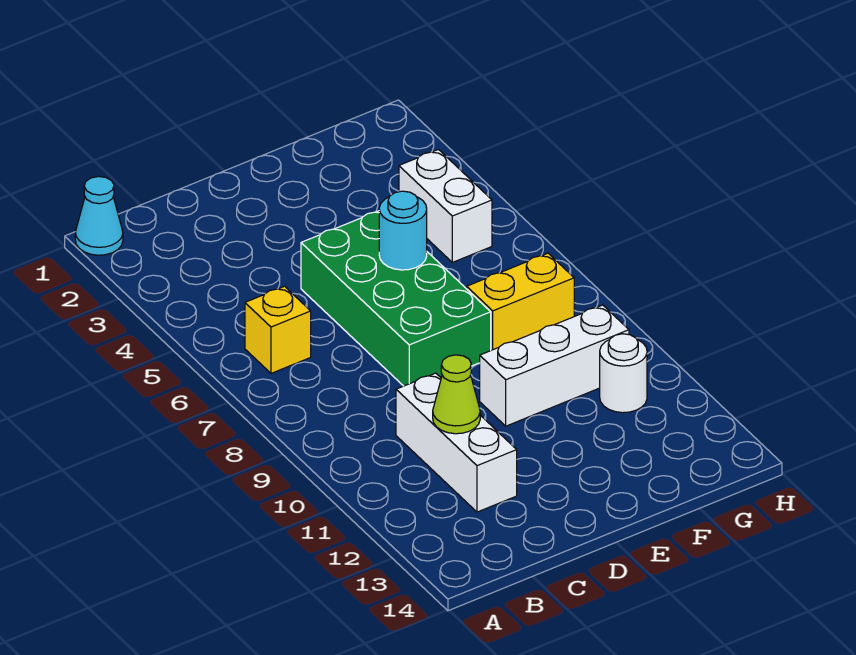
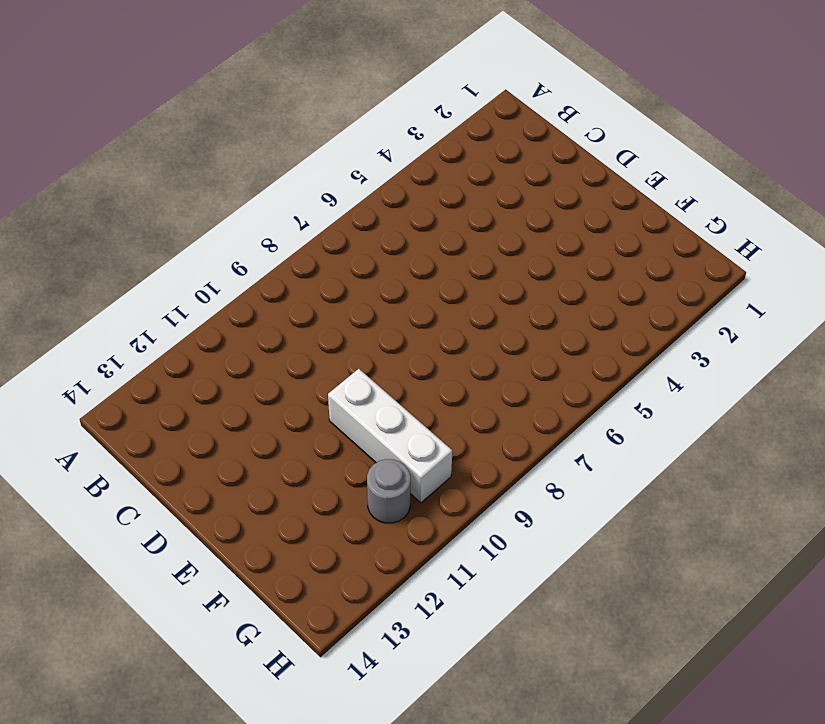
grey round brick G11 level 1 -> white round brick G11 level 1
none -> cyan cone A1 level 1
none -> yellow brick B6 level 1

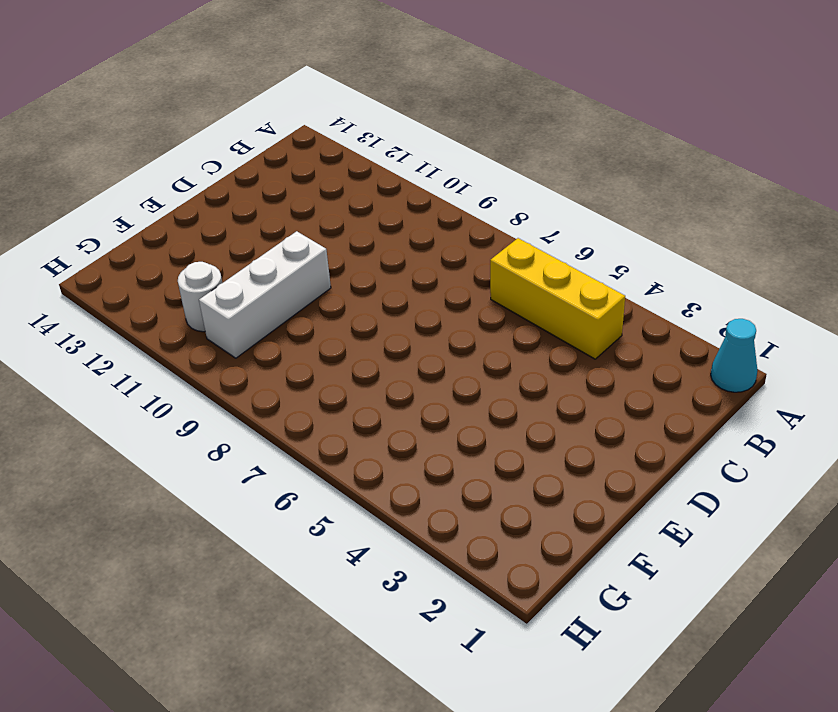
yellow brick B4:B6 level 1 -> yellow brick B6 level 1
none -> white brick C10:C12 level 1
none -> green brick D5:E8 level 1

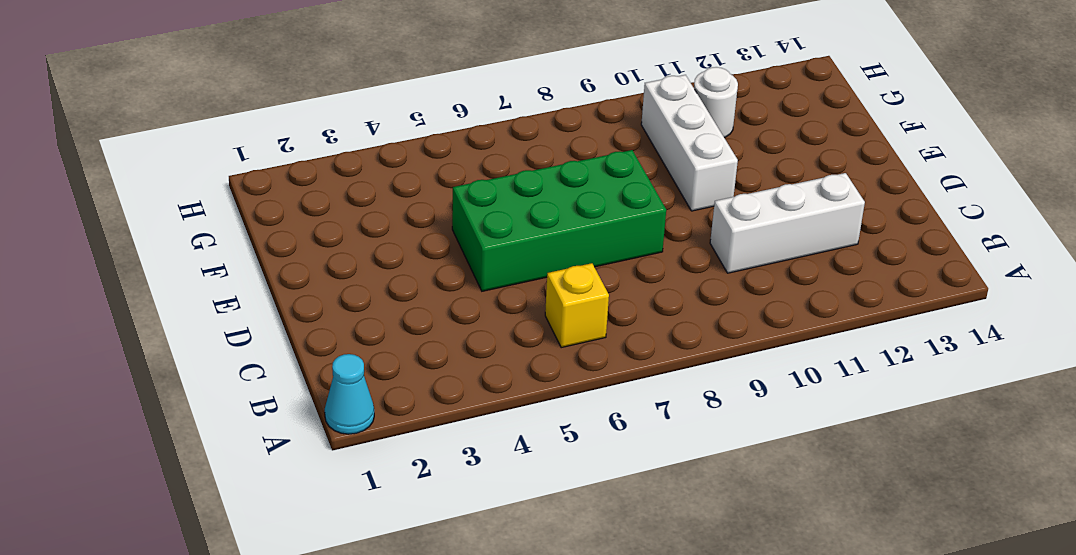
none -> yellow brick F8:G8 level 1
none -> white brick G4:G5 level 1

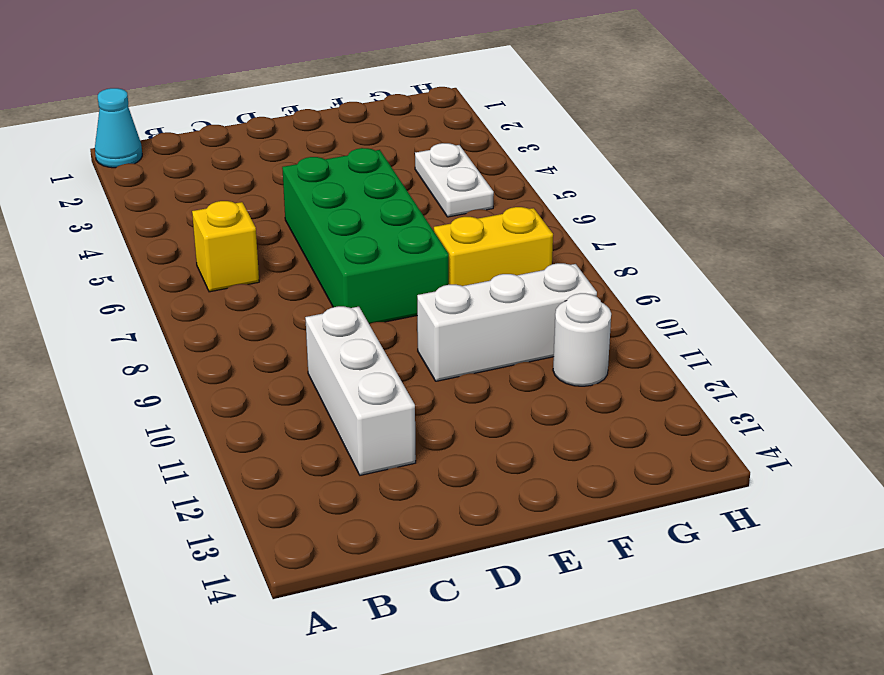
white plate G4:G5 level 1 -> white brick G4:G5 level 1
none -> lime cone C11 level 2
none -> cyan round brick E6 level 2

